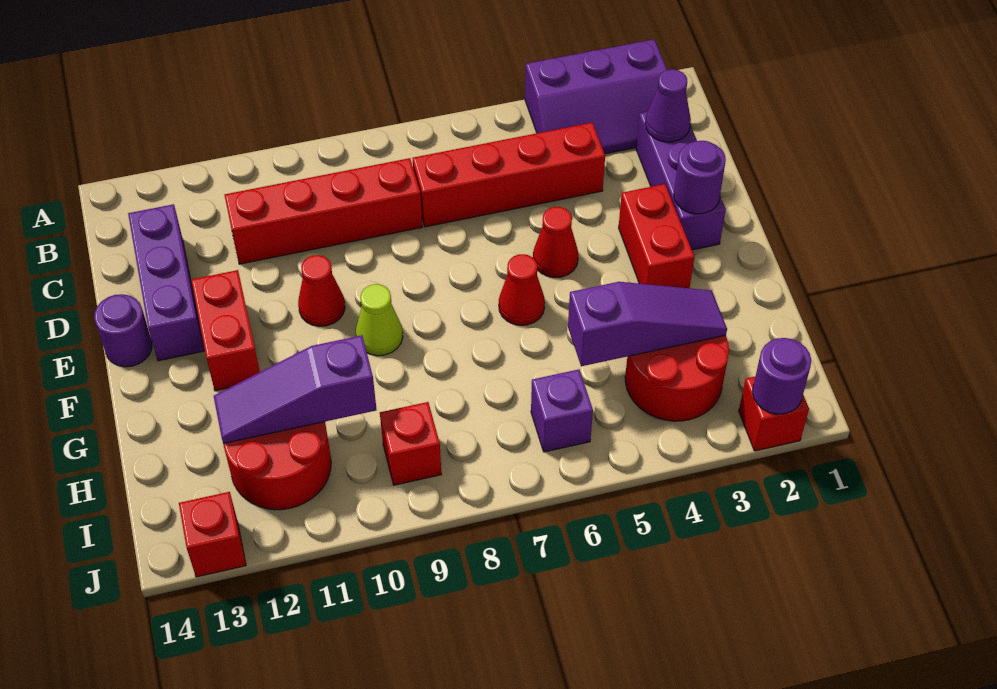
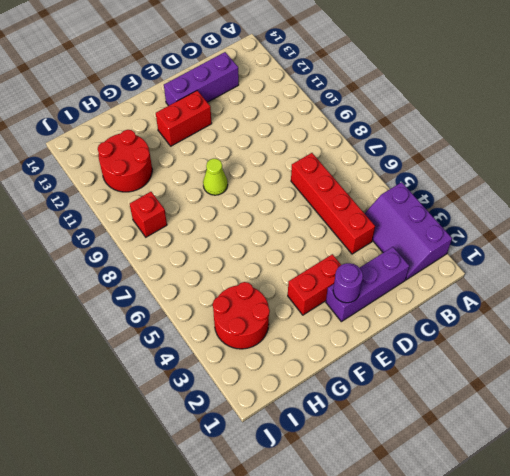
none -> red brick C8:C11 level 1
none -> red cone E5 level 1
none -> red cone E10 level 1

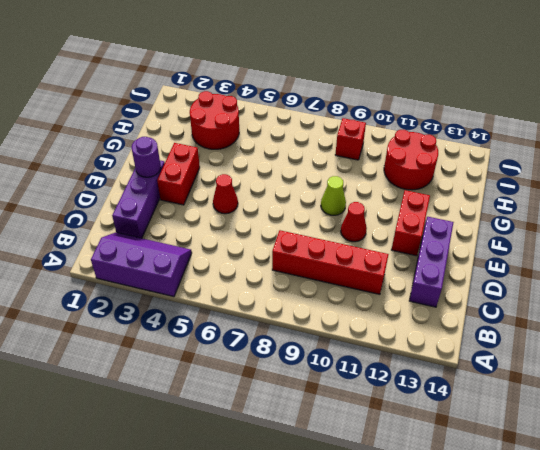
none -> red brick C4:C7 level 1
none -> purple round brick E14 level 1
none -> red cone F6 level 1

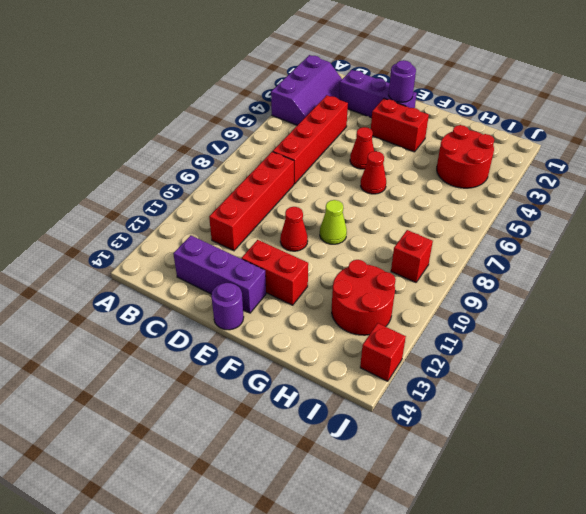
none -> purple brick I6 level 1
none -> red brick J2 level 1
none -> purple cone C2 level 2

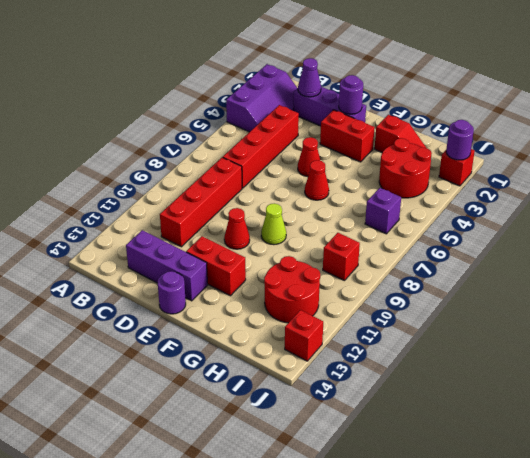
red slope G2:H2 level 1 top G -> none
none -> purple slope H3:H5 level 2 top 5
none -> purple slope H10:H12 level 2 top 10

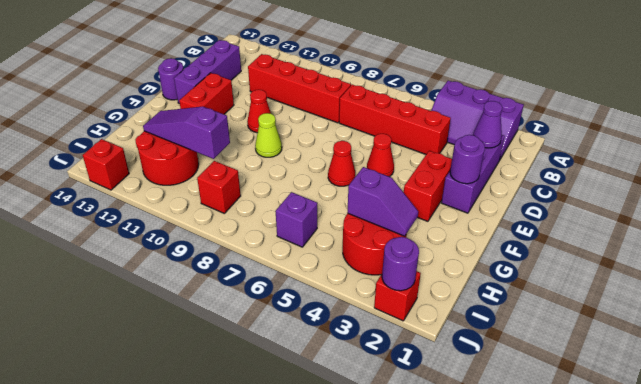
purple slope H3:H4 level 2 top 4 -> purple slope H3:H5 level 2 top 5

